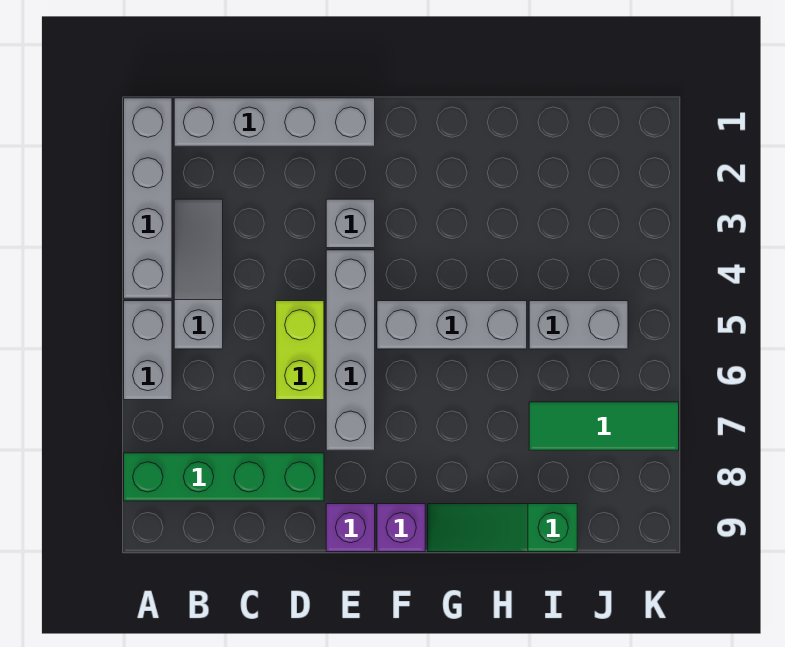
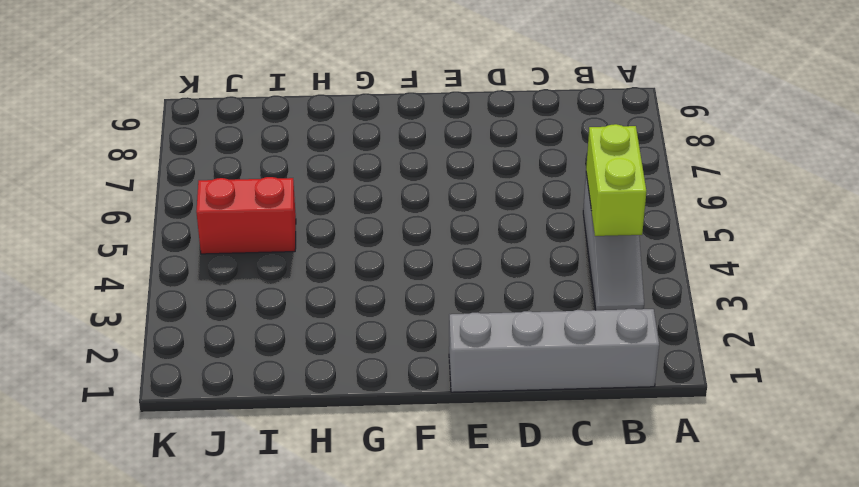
lime brick B4:B5 level 2 -> lime brick D5:D6 level 1
red brick I5:J5 level 1 -> grey brick I5:J5 level 1
none -> grey brick A1:A4 level 1
none -> grey brick A5:A6 level 1
none -> green brick A8:D8 level 1

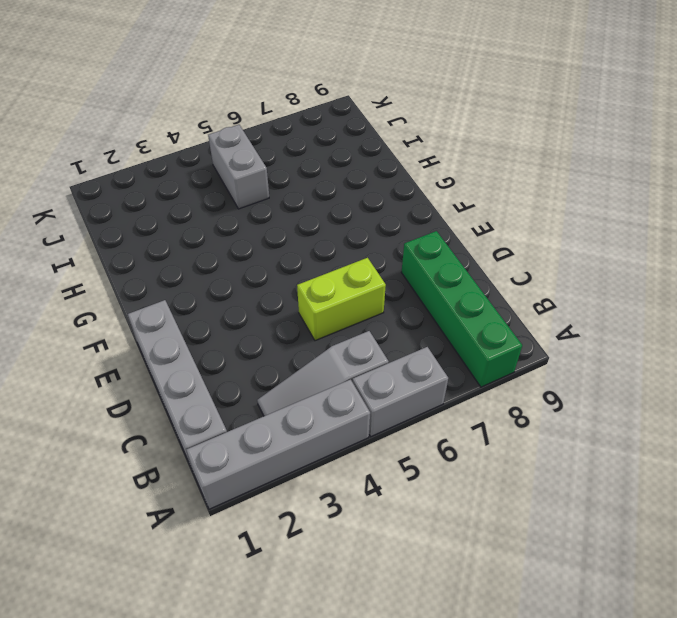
none -> grey brick E3 level 1
none -> grey brick E4:E7 level 1
none -> purple brick E9 level 1

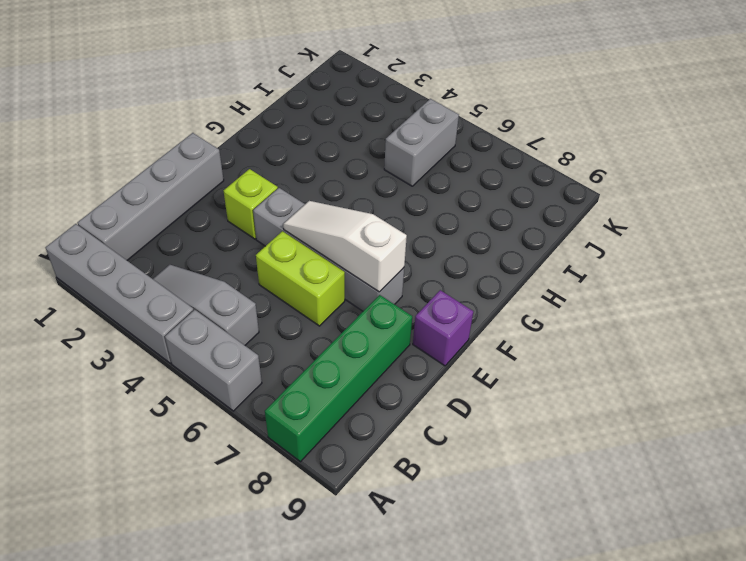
lime brick E3 level 1 -> grey brick E3 level 1
white slope E5:E7 level 2 top 7 -> none
none -> grey brick F5:H5 level 1
none -> purple brick F9 level 1
none -> green slope G9:I9 level 1 top I

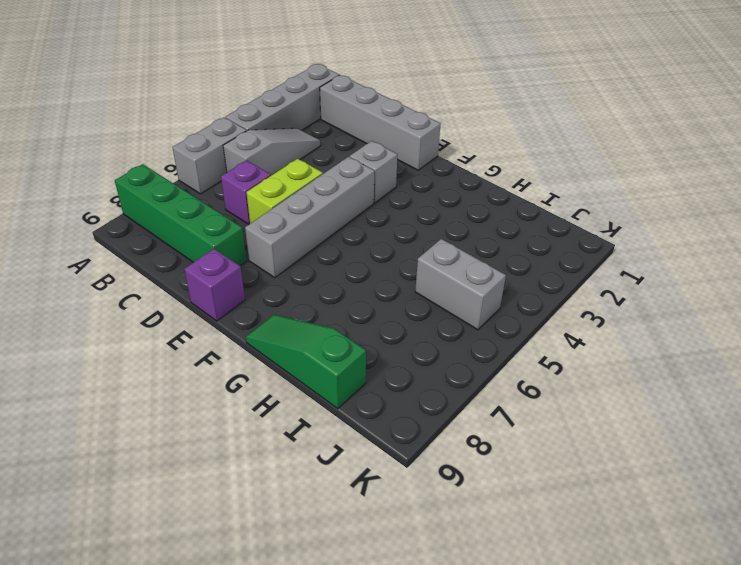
purple brick C6 level 1 -> purple brick F9 level 1
none -> grey brick F5:H5 level 1
none -> green tile I7:K7 level 1

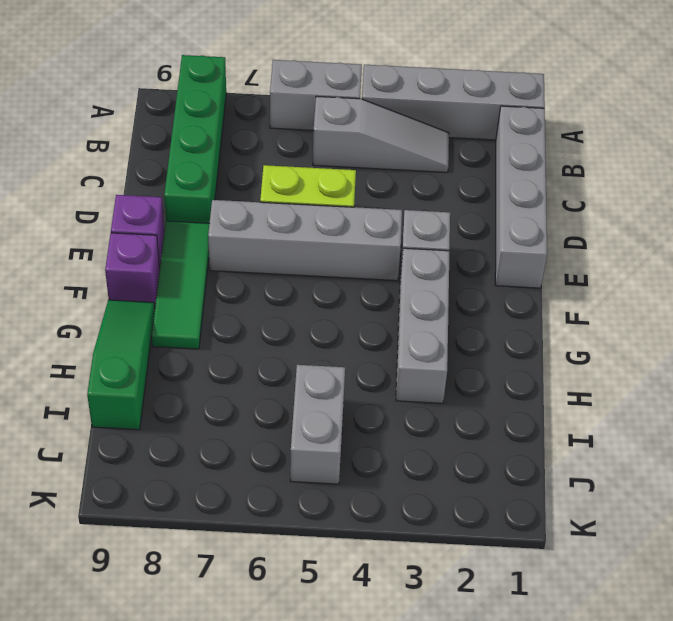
green tile E8:G8 level 1 -> green tile I7:K7 level 1
grey brick F3:H3 level 1 -> grey brick F5:H5 level 1

